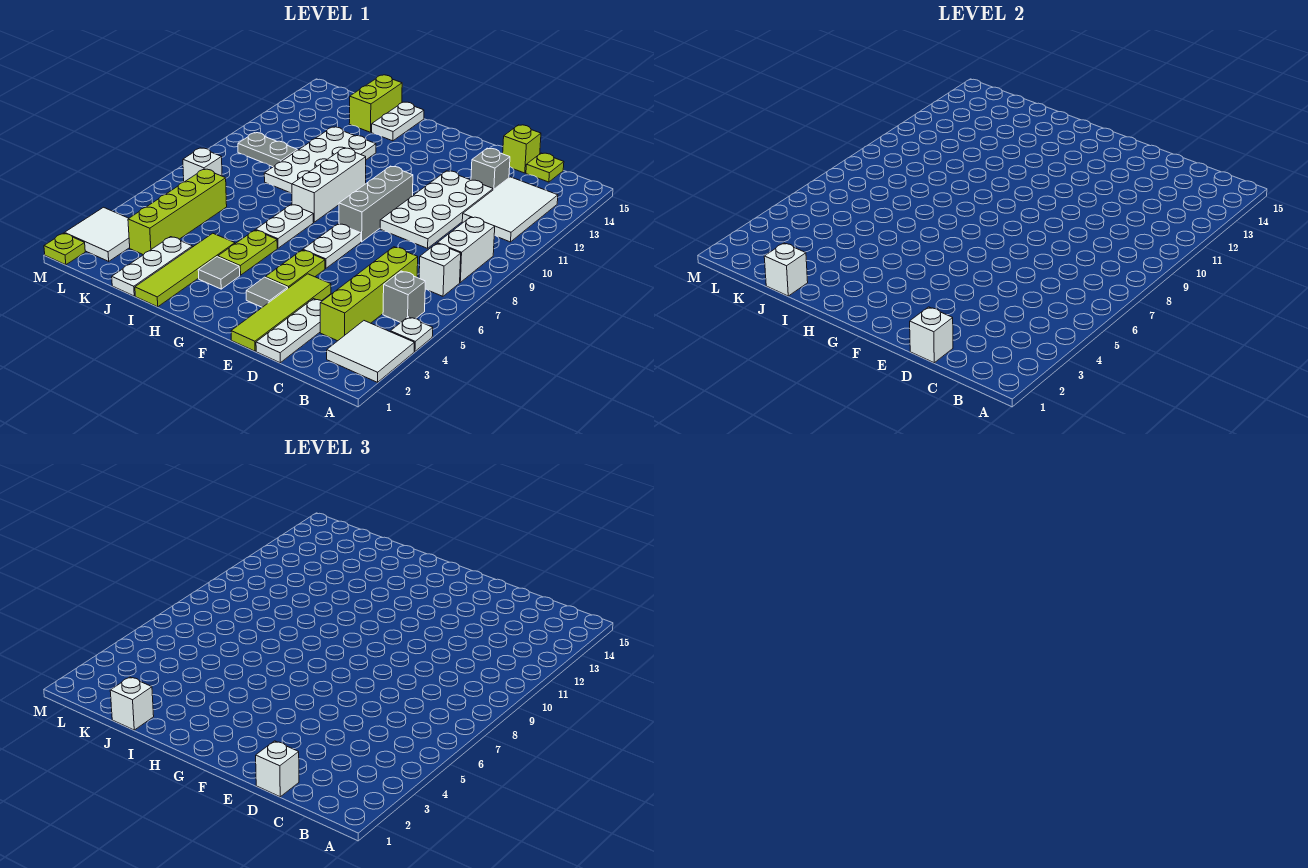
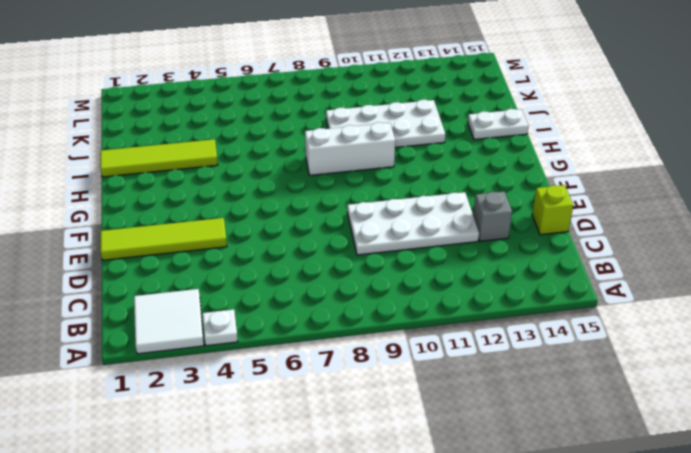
none -> grey brick B5 level 1
none -> white brick B7 level 1
none -> white brick B8:B9 level 1
none -> white tile B11:C13 level 1

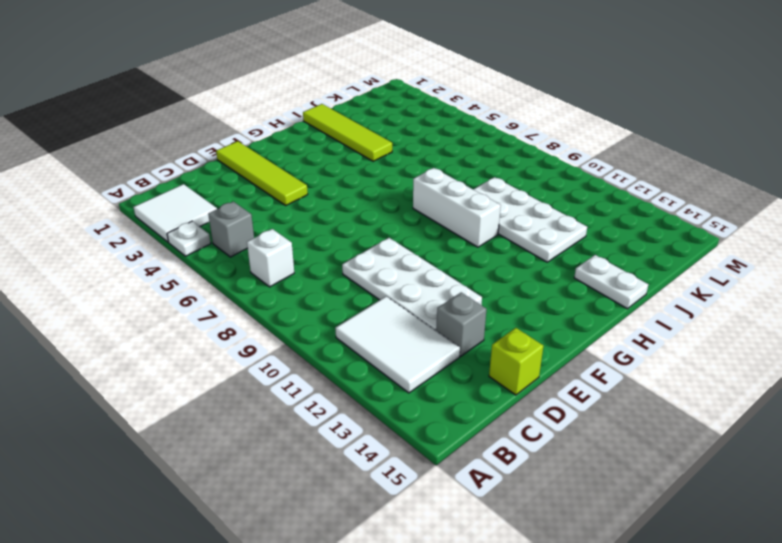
none -> white brick B8:B9 level 1
none -> lime brick C3:C6 level 1
none -> lime plate C15 level 1
none -> white plate D1:D3 level 1

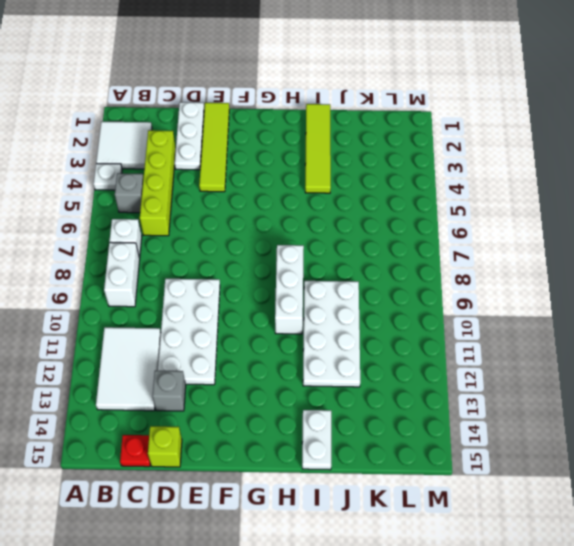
red plate C15 level 1 -> lime plate C15 level 1
none -> grey tile F3 level 1
none -> lime plate F4:F5 level 1
none -> white plate F6:F7 level 1
none -> grey brick F8:F10 level 1

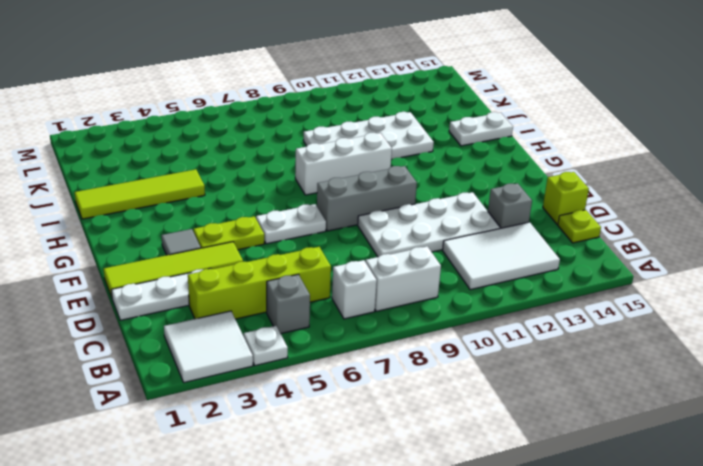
none -> grey tile H3 level 1
none -> lime plate H4:H5 level 1
none -> white plate H6:H7 level 1
none -> white plate J1:J3 level 1

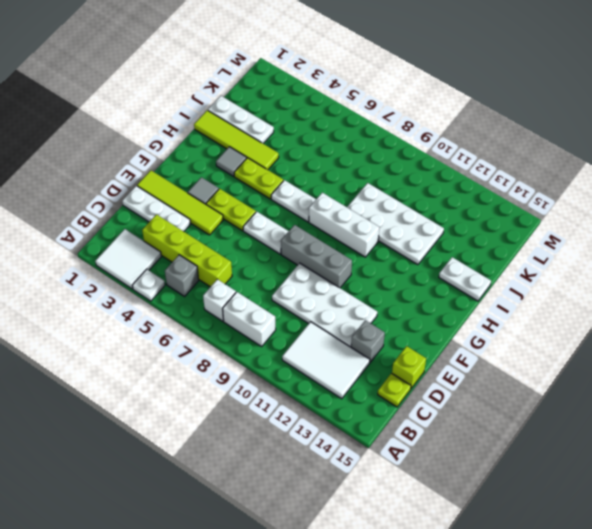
none -> lime brick J14:J15 level 1
none -> lime brick K3:K6 level 1
none -> grey plate K10:L10 level 1
none -> white tile L2:M3 level 1

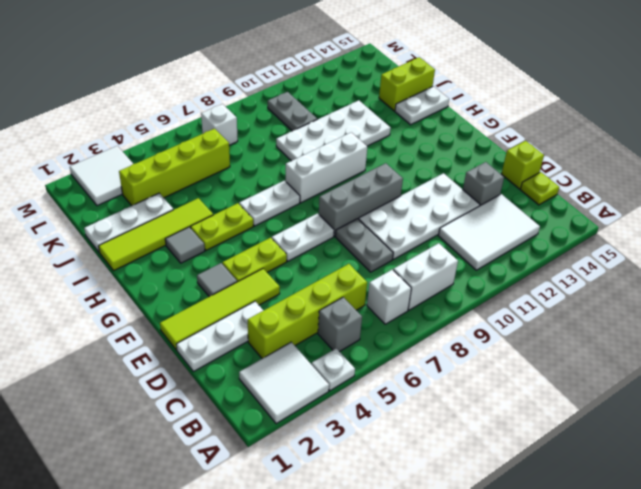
grey plate D8:E8 level 1 -> none
none -> lime plate M1 level 1
none -> white brick D1 level 2
none -> white brick J1 level 2
none -> white brick D1 level 3

